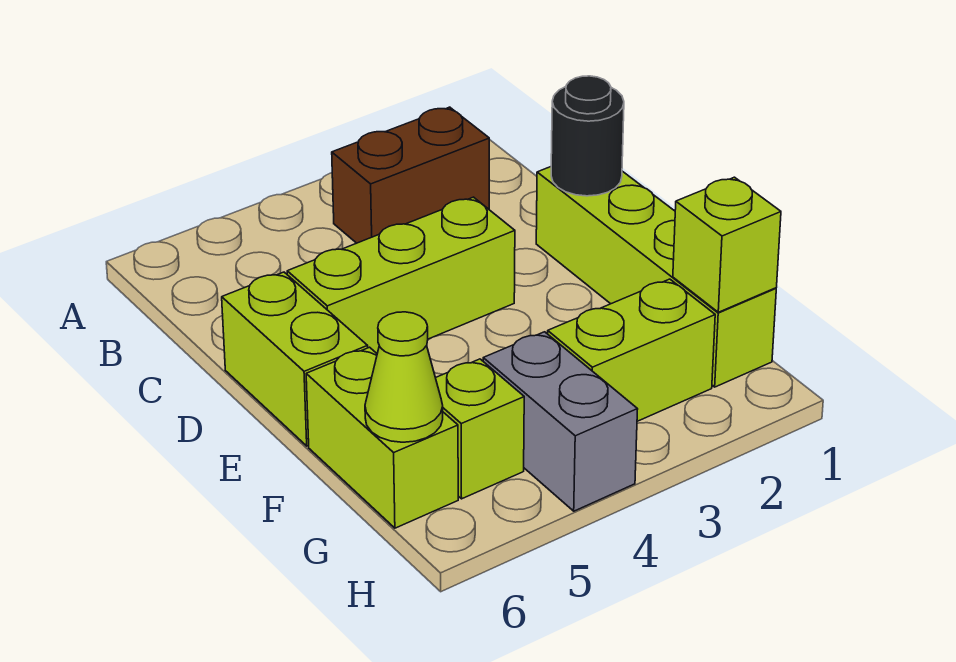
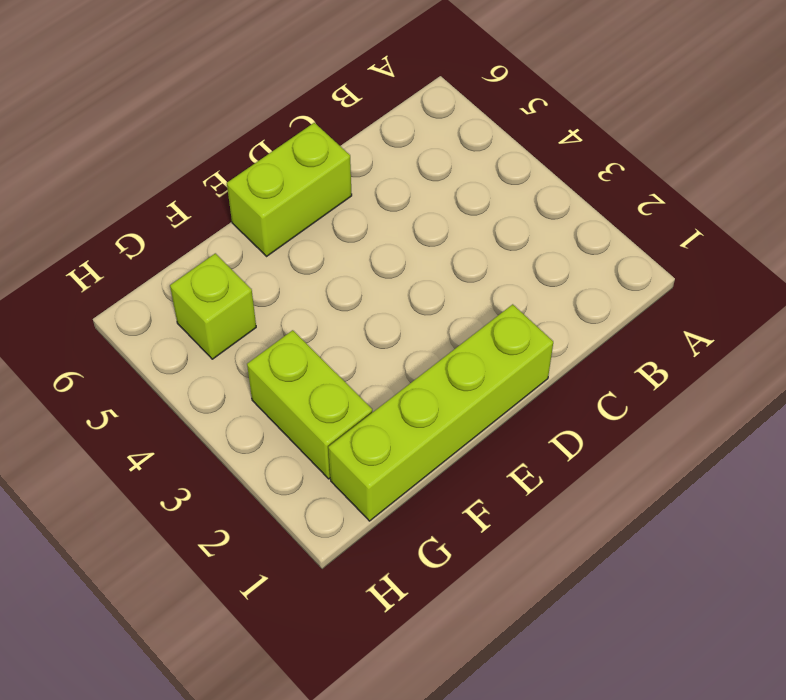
none -> brown brick B2:B3 level 1
none -> lime brick D3:D5 level 1

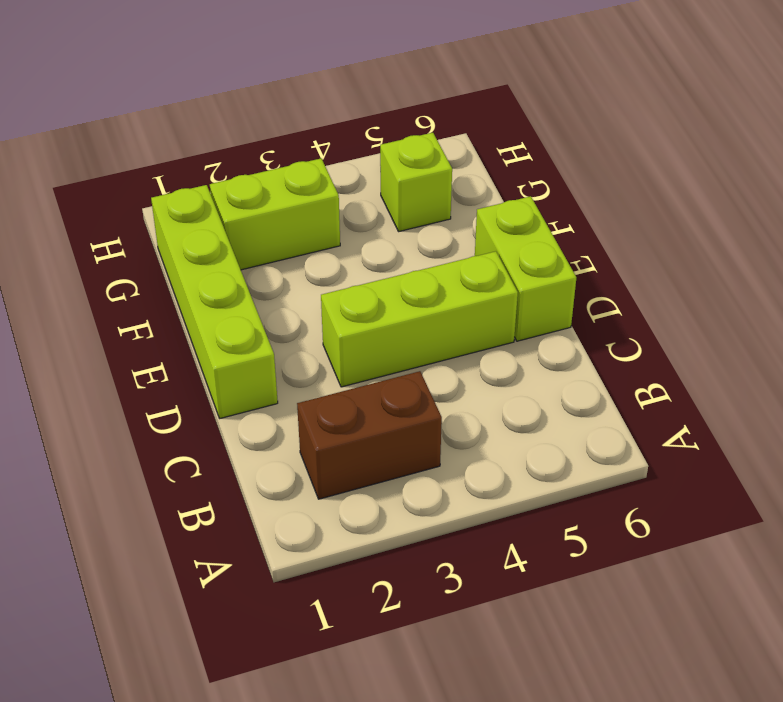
none -> lime brick F6:G6 level 1
none -> grey brick G4:H4 level 1

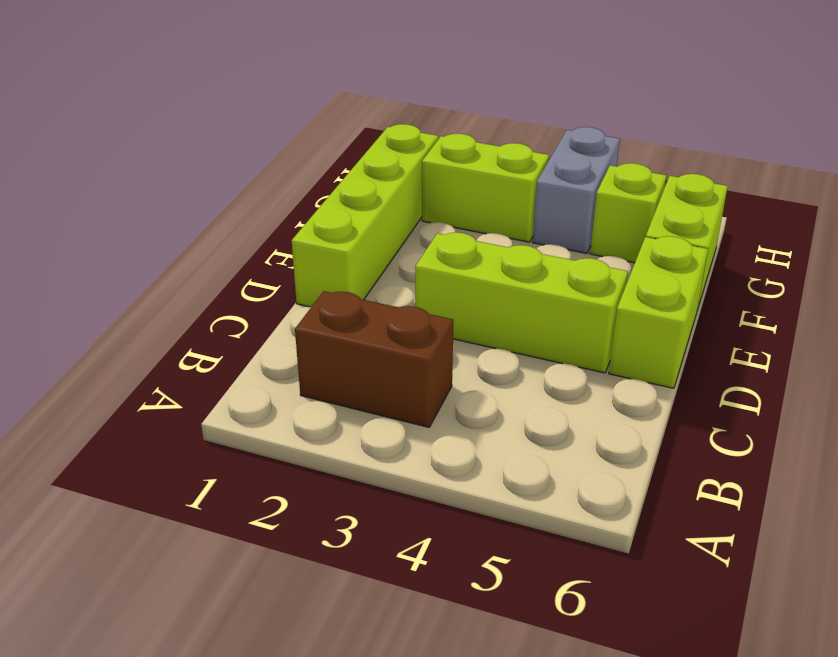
none -> black round brick D1 level 2
none -> lime brick G1 level 2

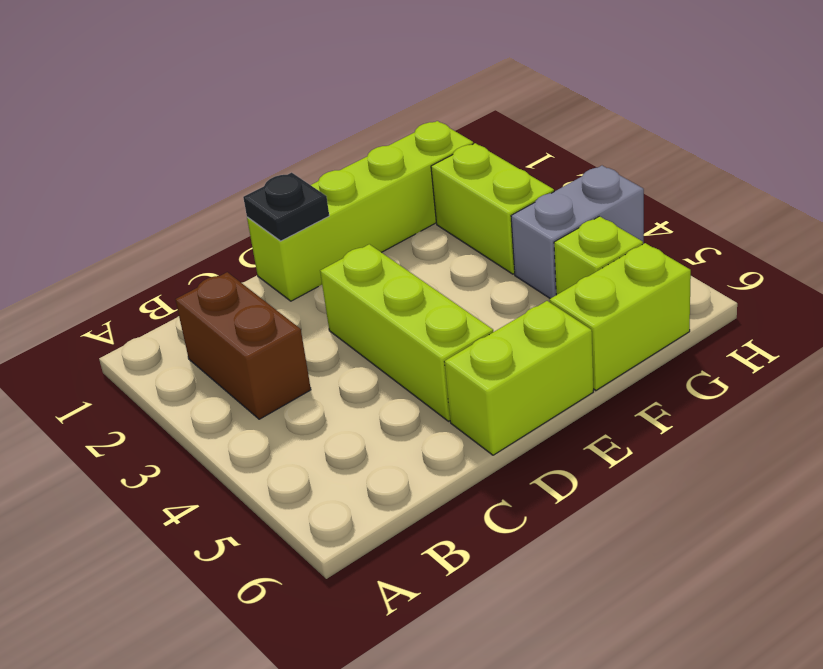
black plate D1 level 2 -> black round brick D1 level 2
none -> lime brick G1 level 2
none -> lime cone G6 level 2

